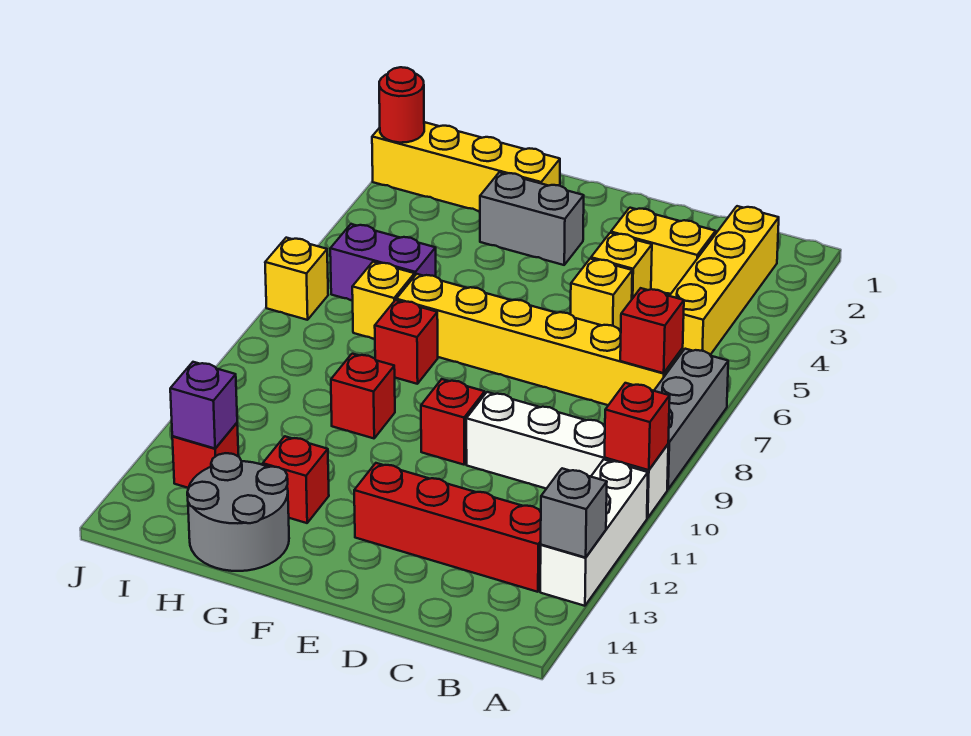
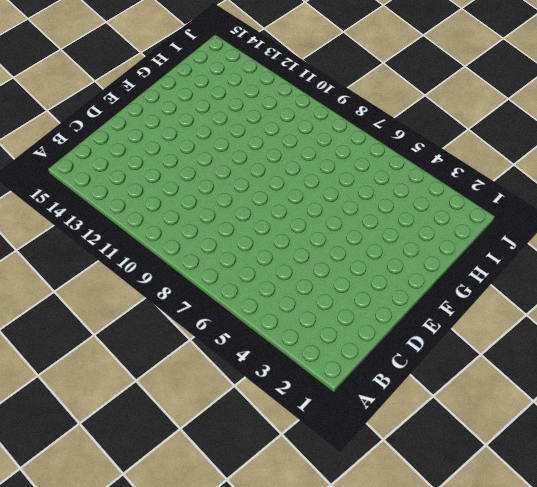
none -> grey brick A7:A9 level 1
none -> white brick A10:D10 level 1
none -> white brick A11:A13 level 1

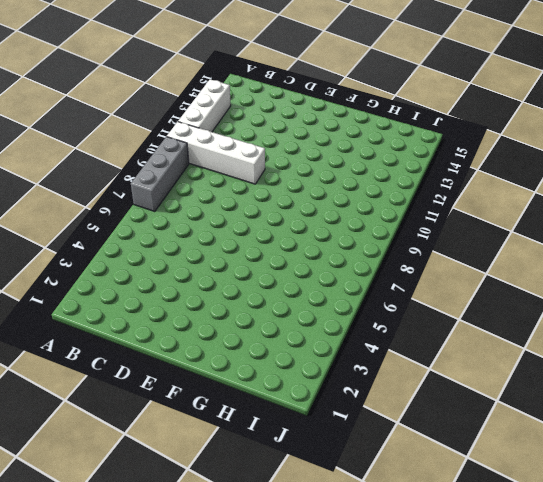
none -> yellow brick B2:B5 level 1
none -> yellow brick B7:G7 level 1
none -> red brick B13:E13 level 1

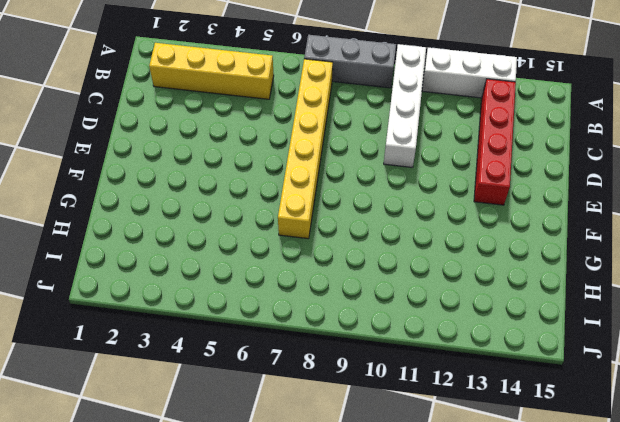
none -> yellow brick C3:D3 level 1
none -> yellow brick D4 level 1
none -> yellow brick D5 level 1

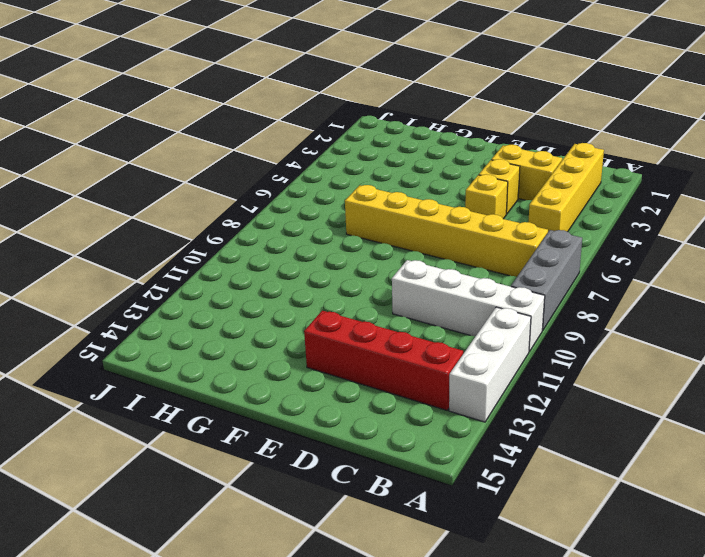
none -> red brick E10 level 1
none -> grey brick F3:G3 level 1
none -> yellow brick G2:J2 level 1

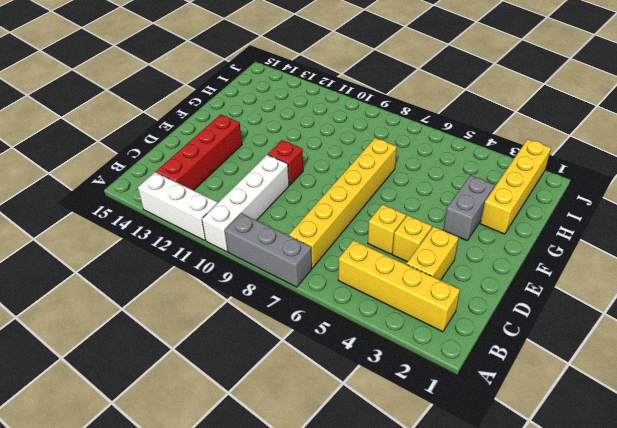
none -> red brick G8 level 1
none -> red brick G10 level 1
none -> red brick G13 level 1

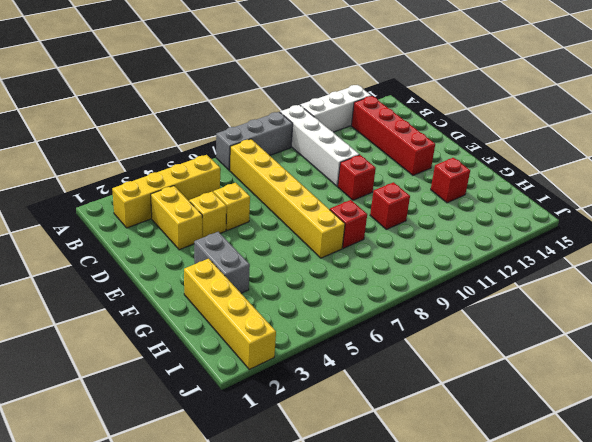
none -> grey round brick G14:H15 level 1
none -> purple brick H6:I6 level 1
none -> yellow brick H7 level 1

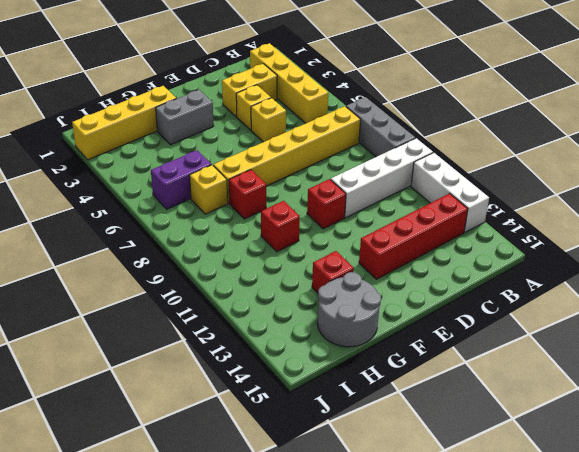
none -> red brick I13 level 1
none -> yellow brick J7 level 1
none -> red brick A10 level 2

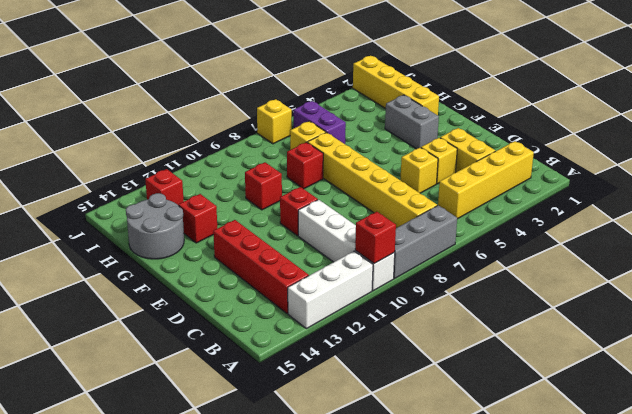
none -> grey brick A13 level 2
none -> red brick B7 level 2
none -> purple brick I13 level 2

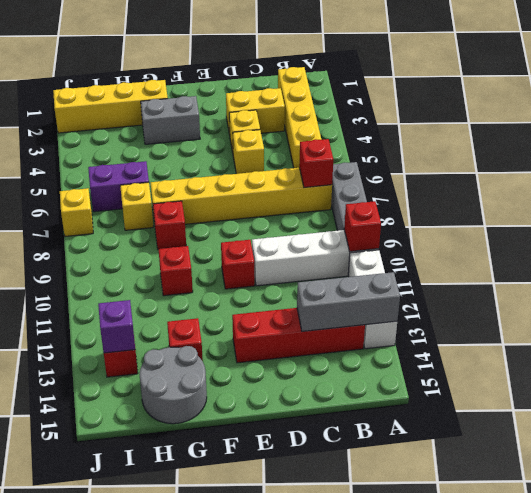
grey brick A13:C13 level 2 -> grey brick A13 level 2
none -> red round brick J2 level 2

